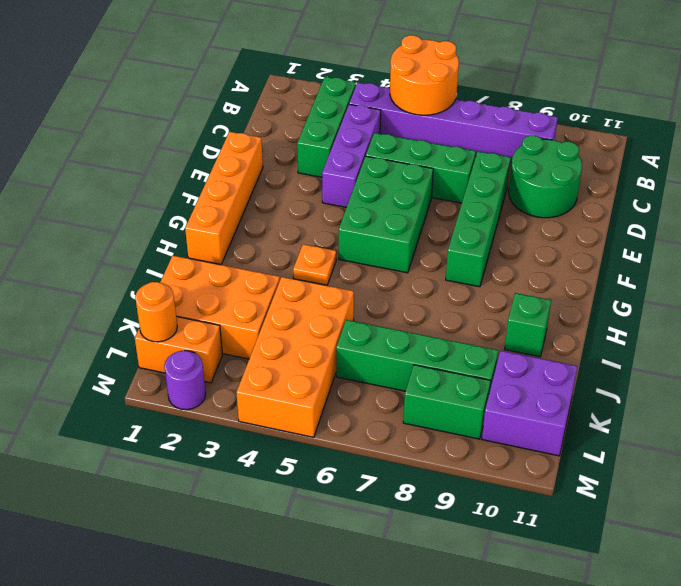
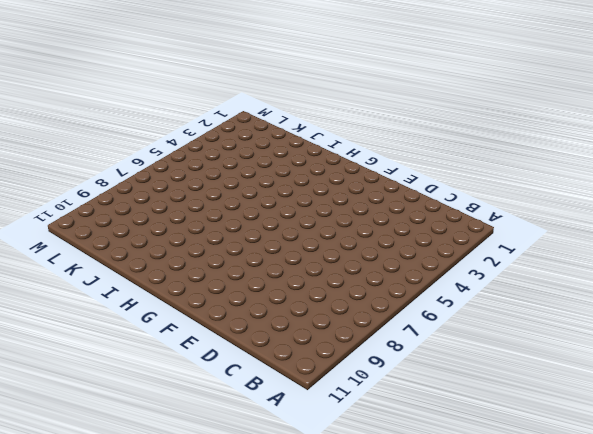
none -> green brick B3:D3 level 1
none -> purple brick B4:B9 level 1
none -> purple brick C4:E4 level 1

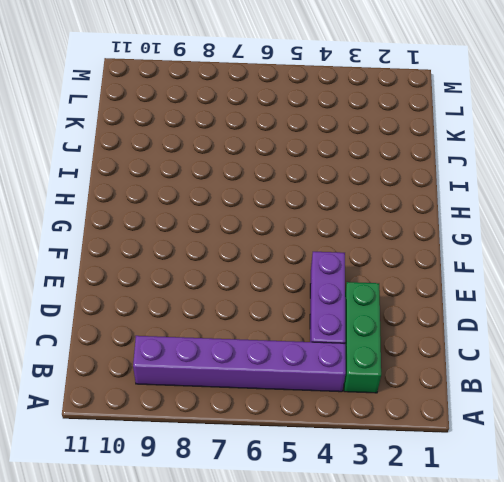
none -> green round brick C9:D10 level 1
none -> green brick D5:D7 level 1
none -> green brick D8:G8 level 1

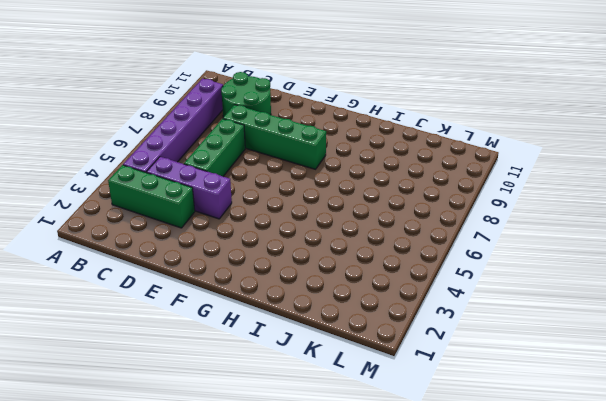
none -> orange brick E1:H1 level 1
none -> green brick E5:G6 level 1
none -> orange plate H4 level 1

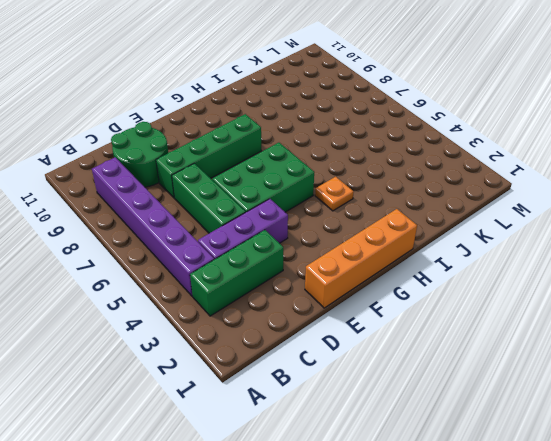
none -> green brick I10 level 1
none -> orange brick J1:K3 level 1
none -> orange brick J4:M5 level 1

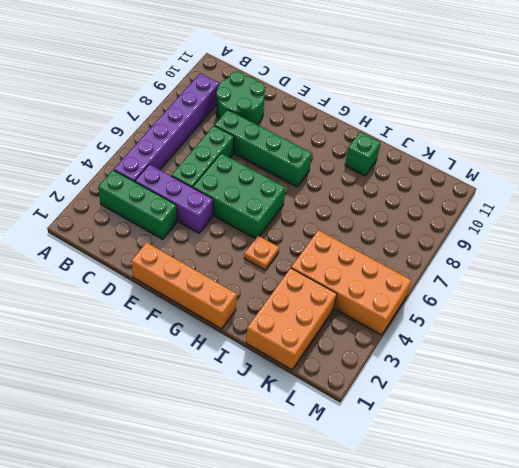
none -> green brick K6:K9 level 1
none -> purple brick K10:L11 level 1
none -> orange brick L1:L2 level 1

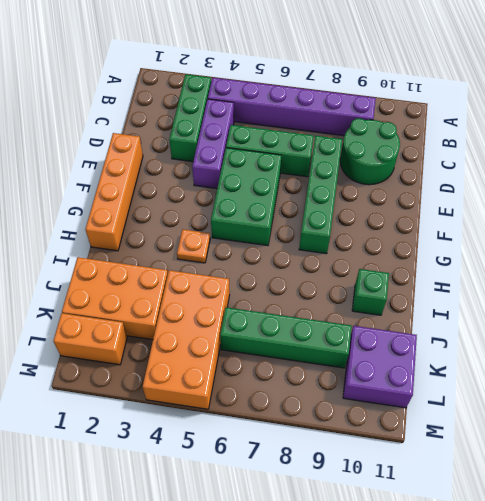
none -> green brick L8:L9 level 1
none -> purple round brick M2 level 1
none -> orange round brick A5:B6 level 2

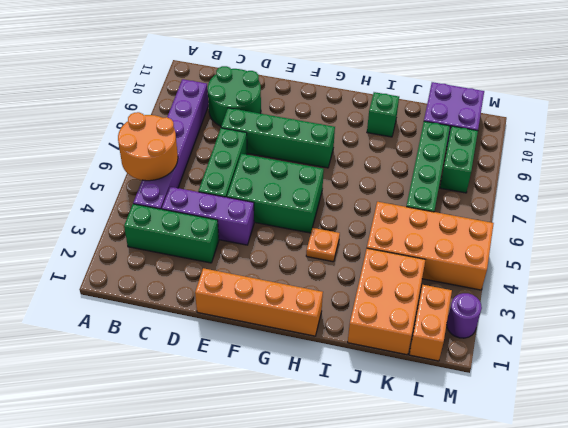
none -> orange round brick L1 level 2

